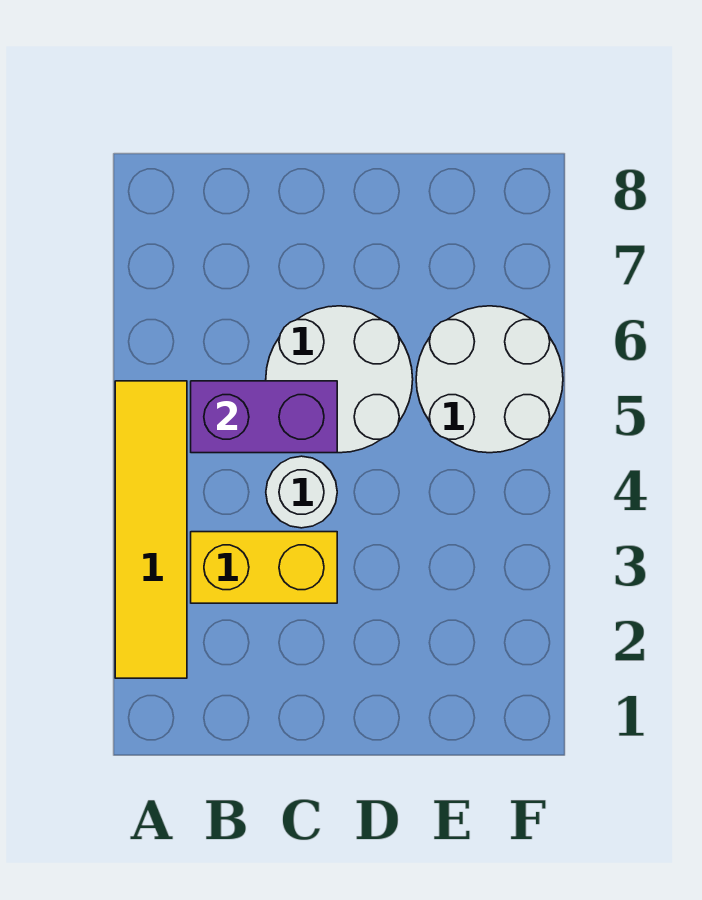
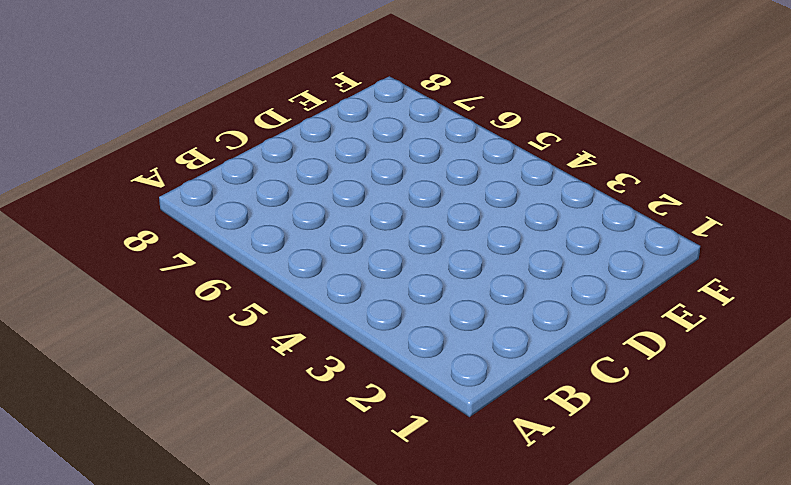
none -> yellow tile A2:A5 level 1
none -> yellow brick B3:C3 level 1

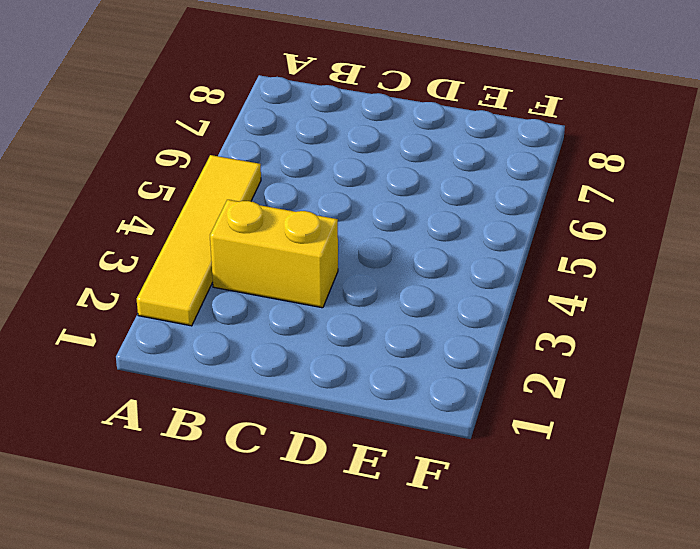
none -> white round brick C4 level 1
none -> white round brick C5:D6 level 1

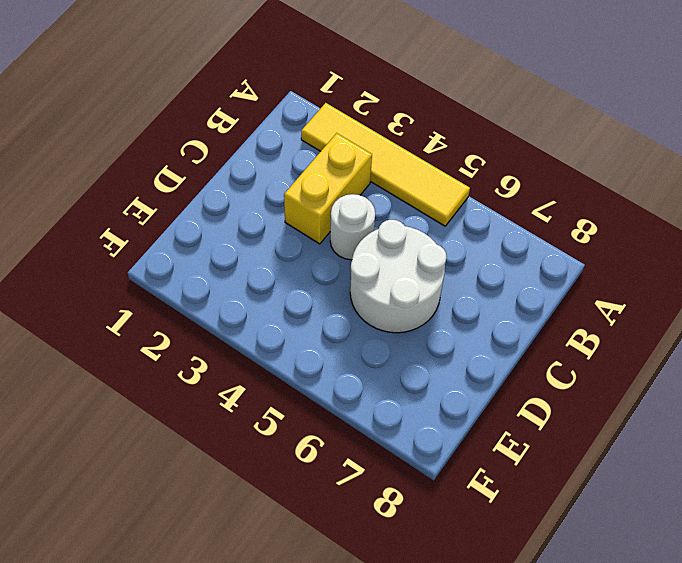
none -> white round brick E5:F6 level 1
none -> purple brick B5:C5 level 2

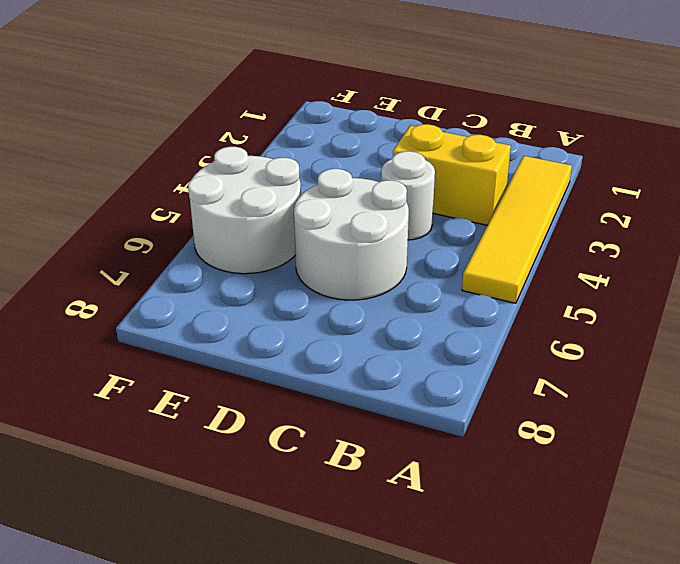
none -> purple brick B5:C5 level 2

